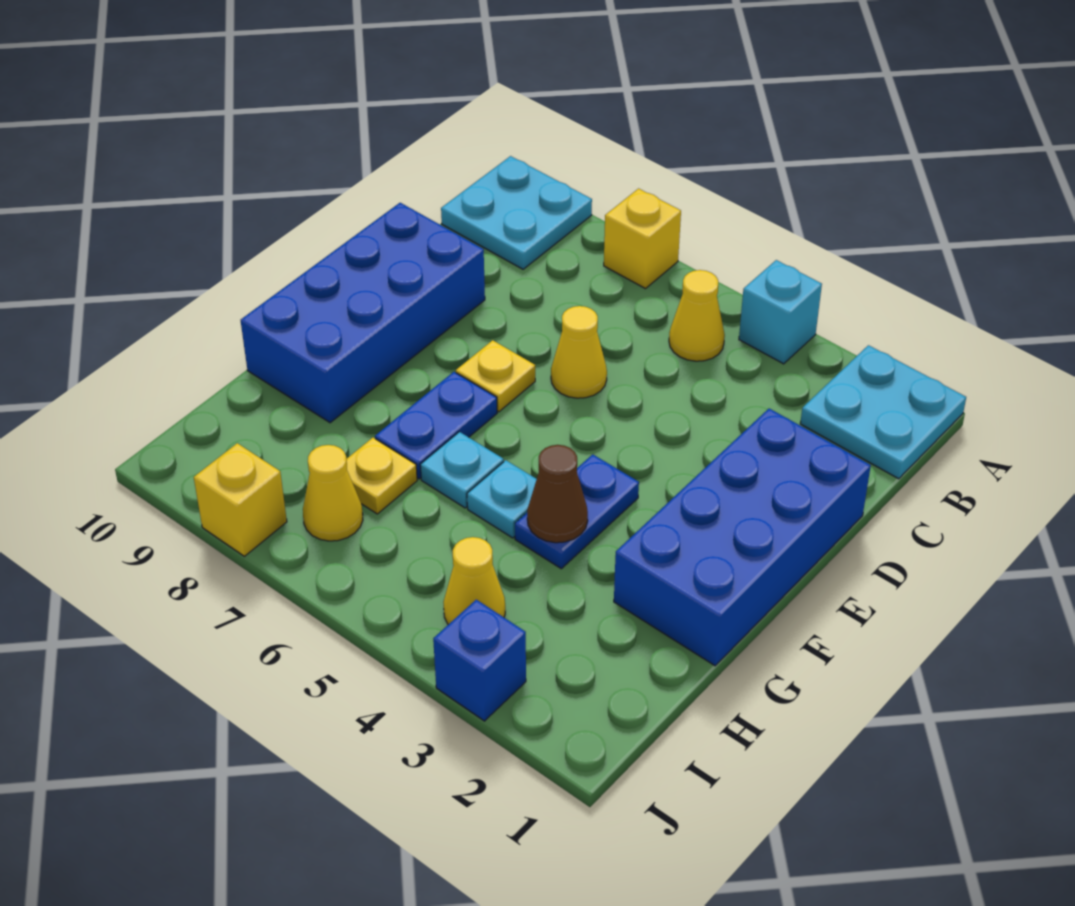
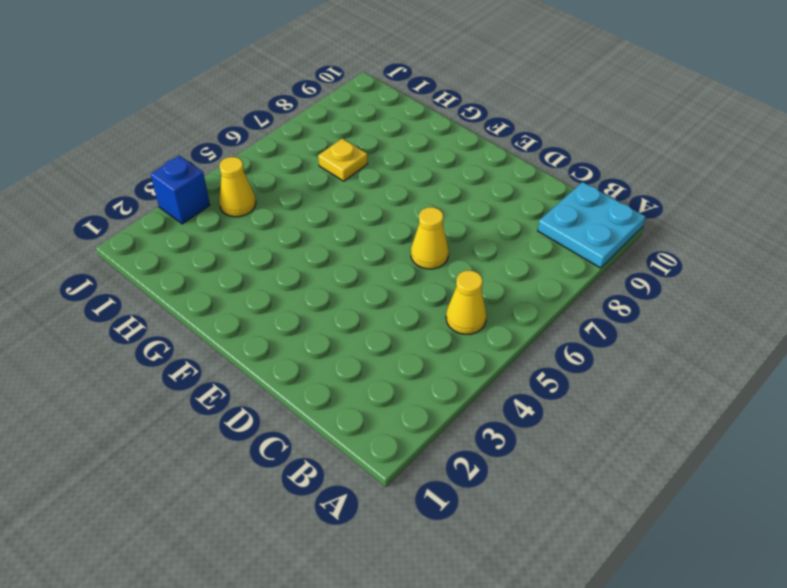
none -> cyan plate A1:B2 level 1
none -> cyan brick A4 level 1
none -> yellow brick A7 level 1

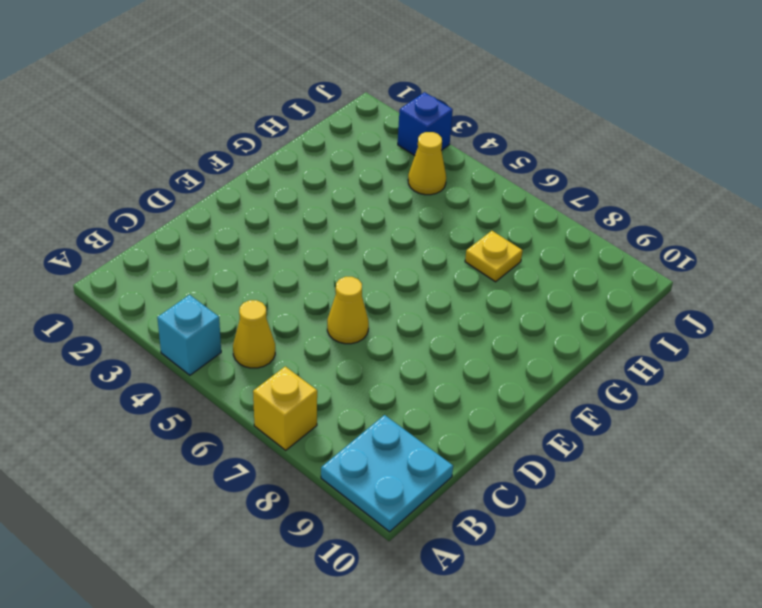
none -> cyan plate A1:B2 level 1
none -> blue brick D1:G2 level 1
none -> blue brick D9:G10 level 1

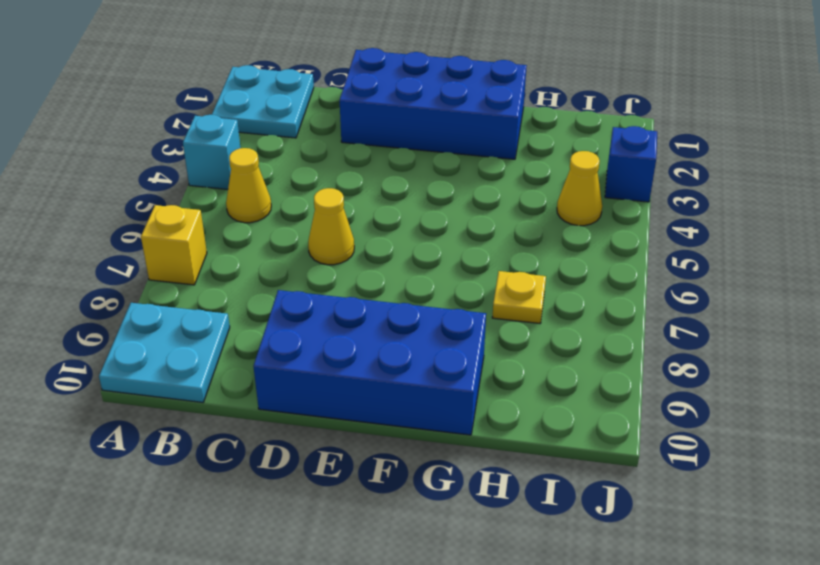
none -> yellow plate E7 level 1
none -> blue plate F4:G4 level 1
none -> blue plate F7:G7 level 1

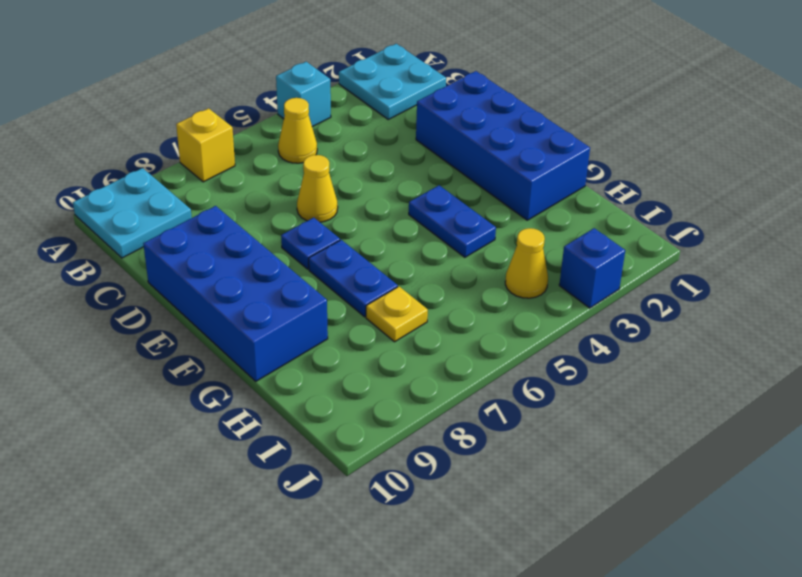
blue plate E7 level 1 -> yellow plate E7 level 1
none -> cyan plate G5 level 1
none -> cyan plate G6 level 1
none -> yellow cone I7 level 1

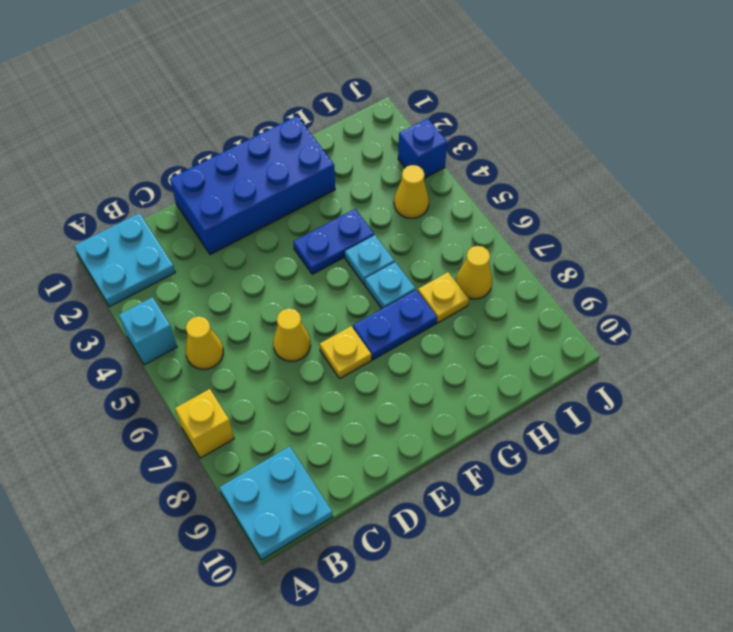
none -> blue brick D9:G10 level 1
none -> yellow brick J8 level 1
none -> brown cone G4 level 2

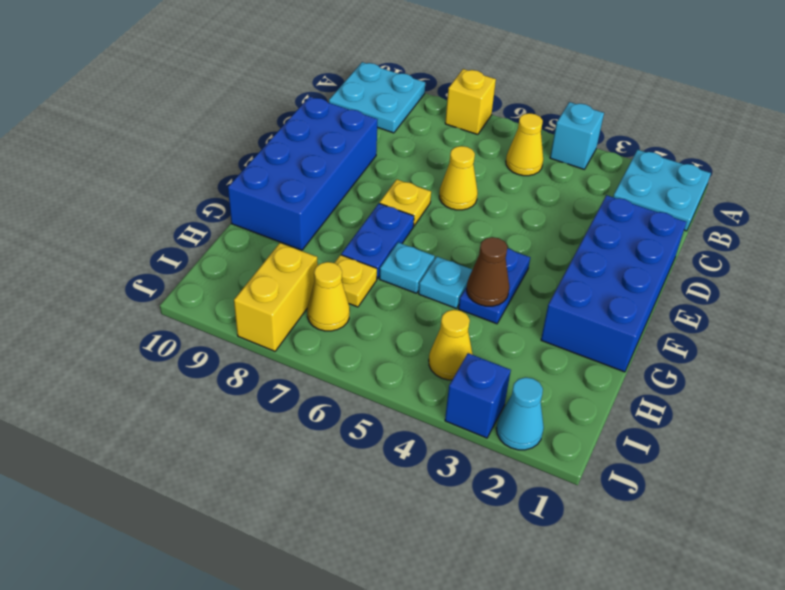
yellow brick I8:J8 level 1 -> yellow brick J8 level 1
cyan cone J2 level 1 -> none

